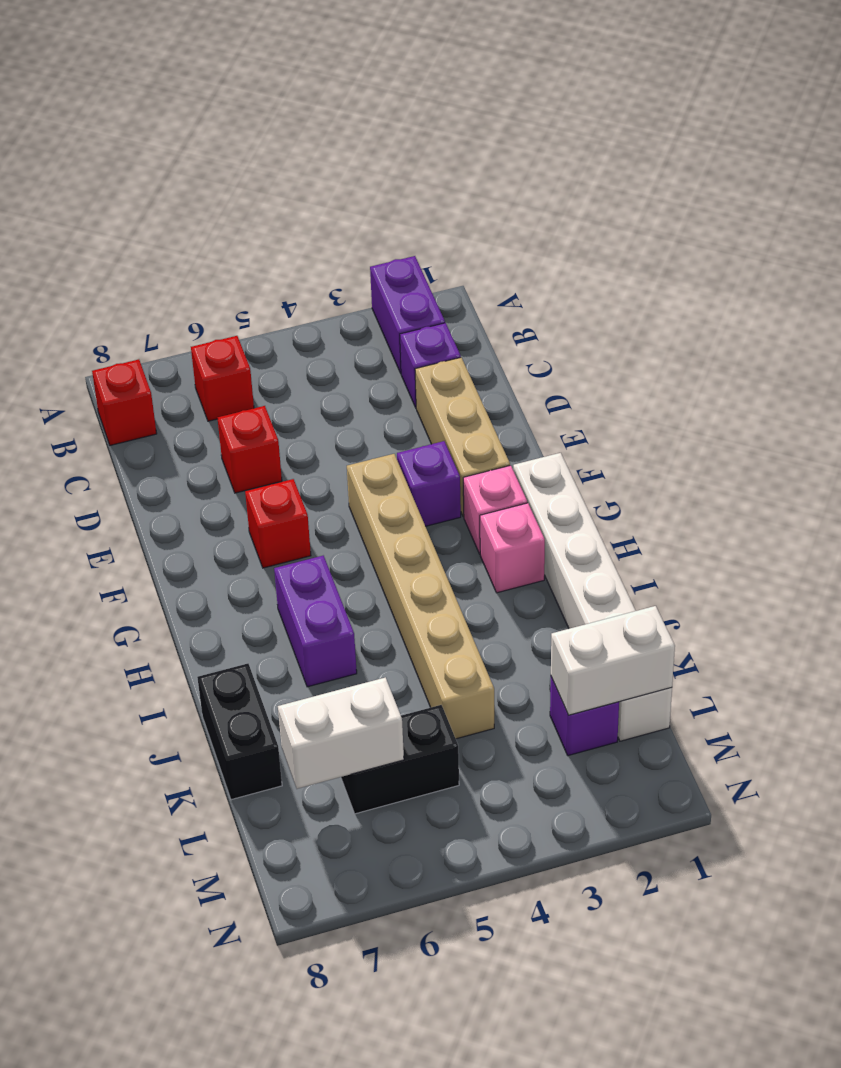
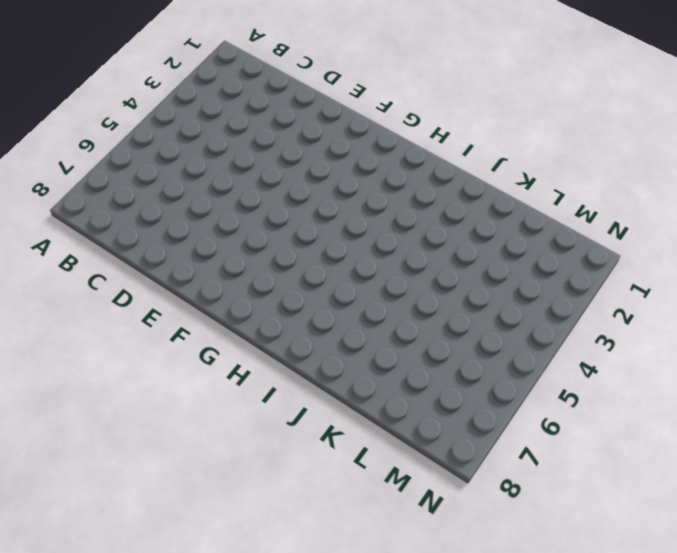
none -> purple brick A2:B2 level 1
none -> red brick B6 level 1
none -> red brick B8 level 1

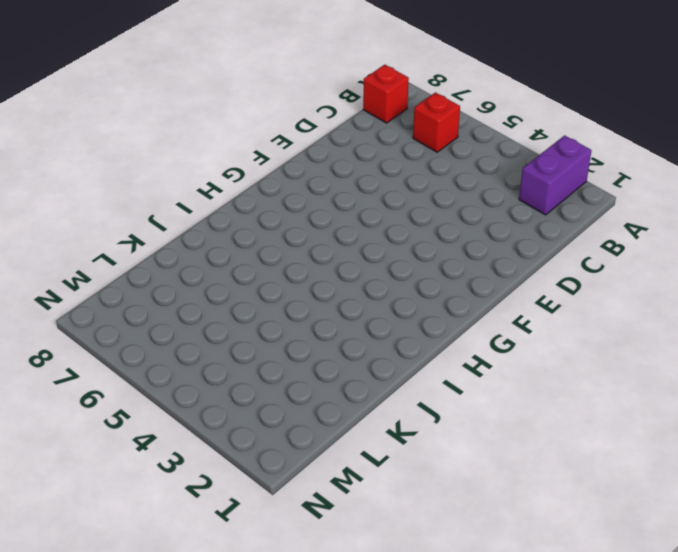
none -> purple brick C2 level 1
none -> tan brick D2:F2 level 1
none -> red brick D6 level 1

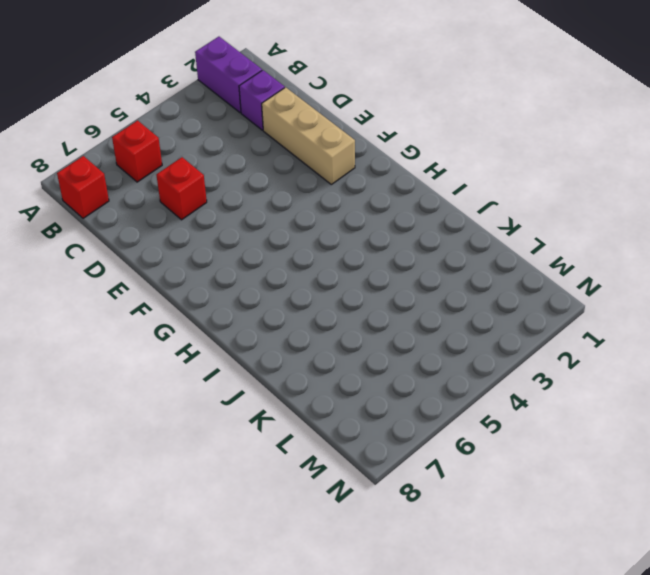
none -> purple brick F3 level 1
none -> tan brick F4:K4 level 1
none -> red brick F6 level 1

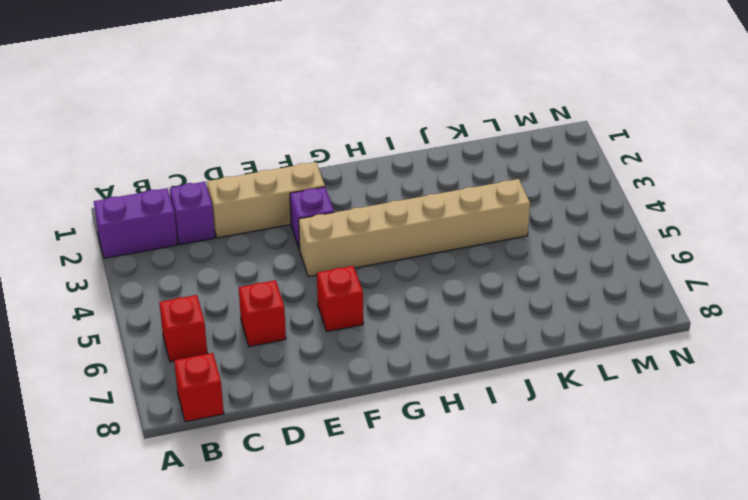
none -> white brick G1:L1 level 1
none -> pink brick G2 level 1
none -> pink brick H2 level 1

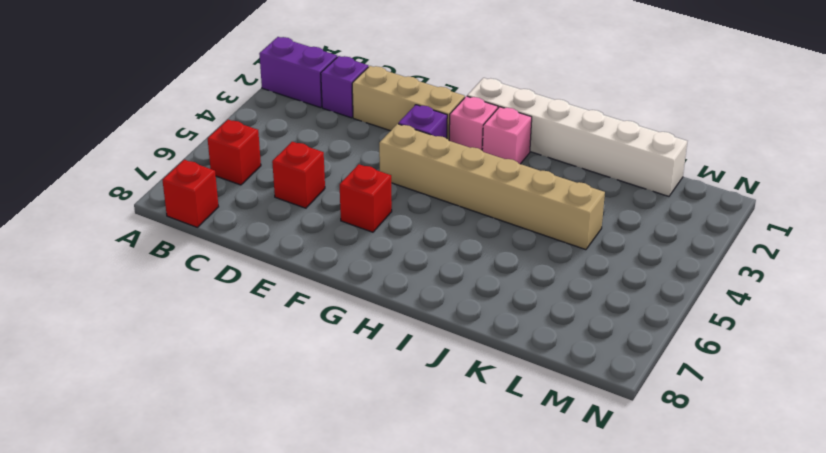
none -> purple brick H6:I6 level 1
none -> black brick J8:K8 level 1
none -> purple brick L2 level 1

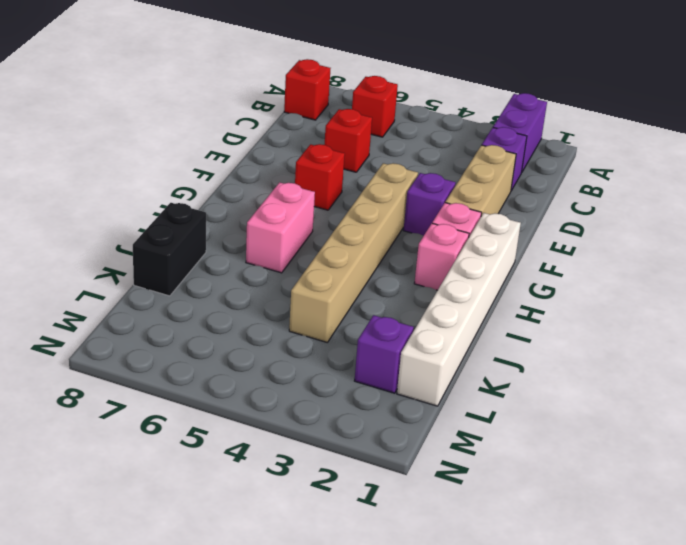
pink brick H6:I6 level 1 -> purple brick H6:I6 level 1
none -> black brick L5:L6 level 1
none -> white brick L1:L2 level 2
none -> white brick L6:L7 level 2

